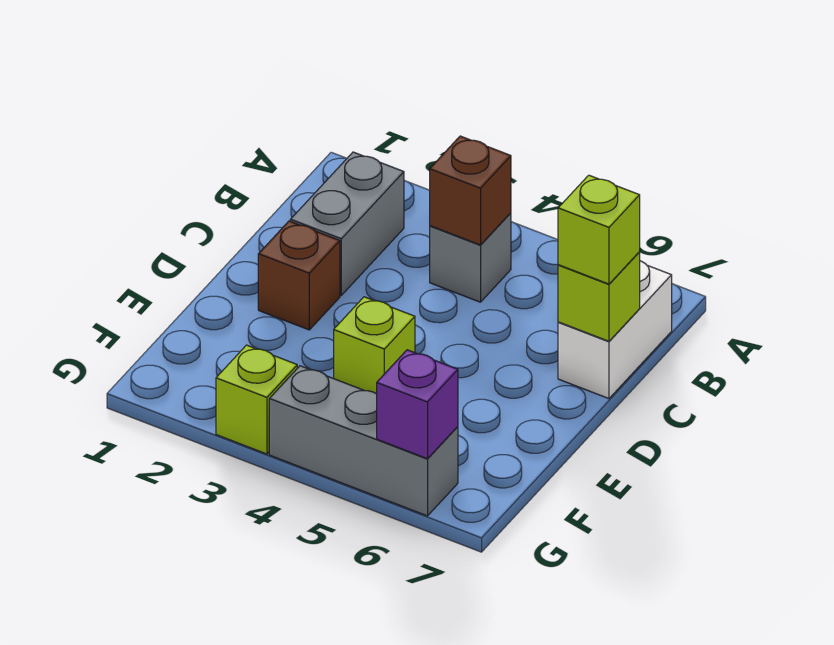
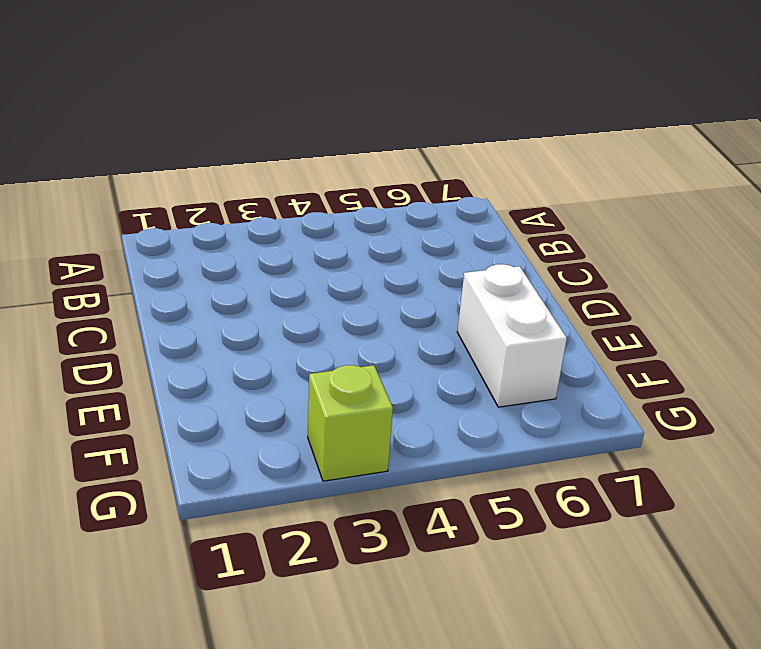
white brick E6:F6 level 1 -> white brick B7:C7 level 1
none -> grey brick B2:C2 level 1
none -> grey brick B4 level 1

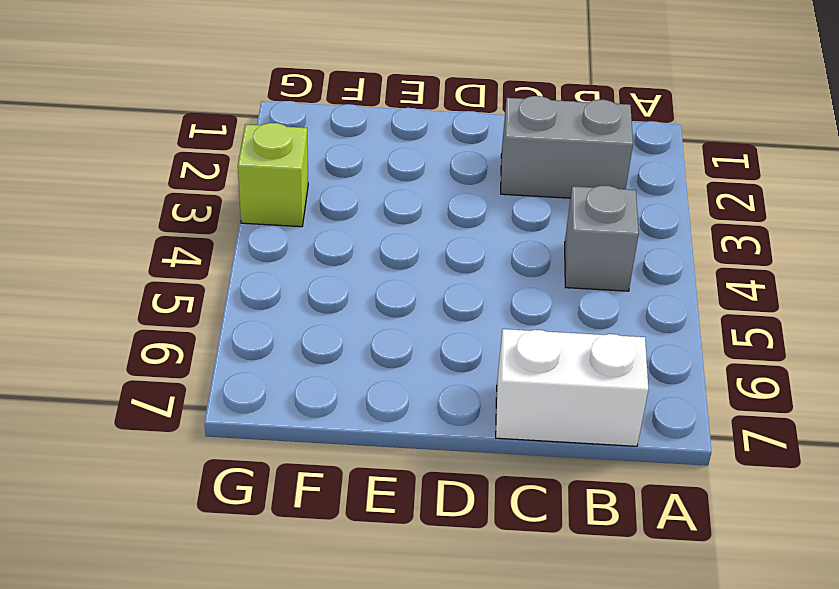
none -> brown brick D2 level 1
none -> lime brick E4 level 1

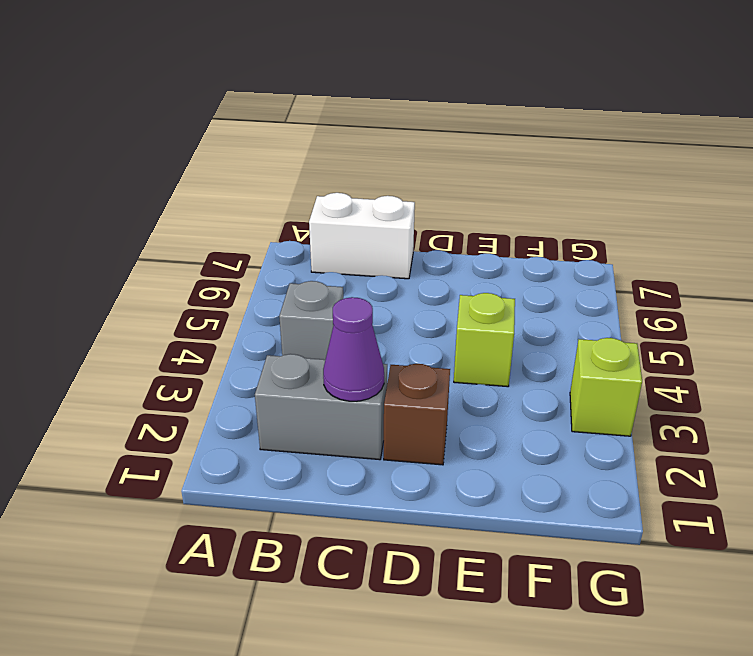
purple cone C2 level 2 -> none
none -> grey brick G4:G6 level 1
none -> brown brick B4 level 2

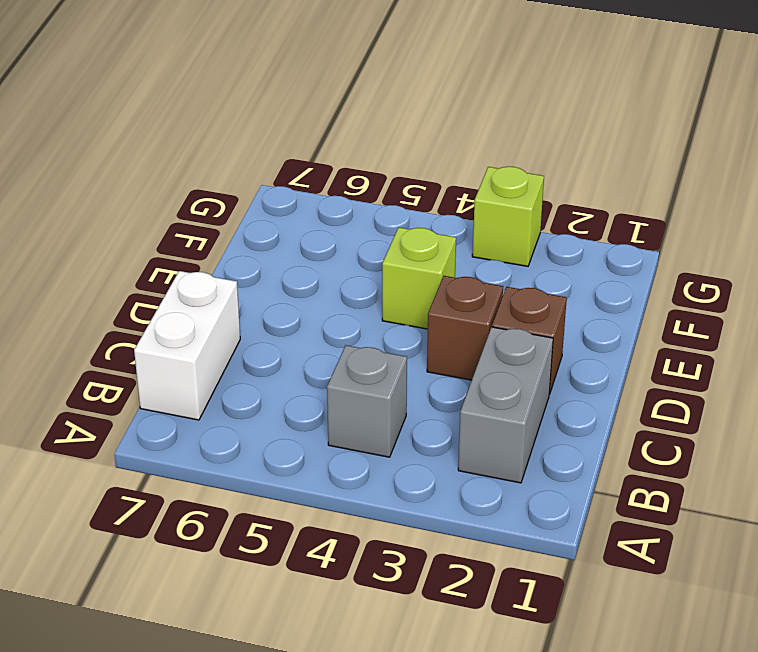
brown brick D3 level 1 -> brown brick B4 level 2
none -> grey brick G4:G6 level 1
none -> lime brick C7 level 2

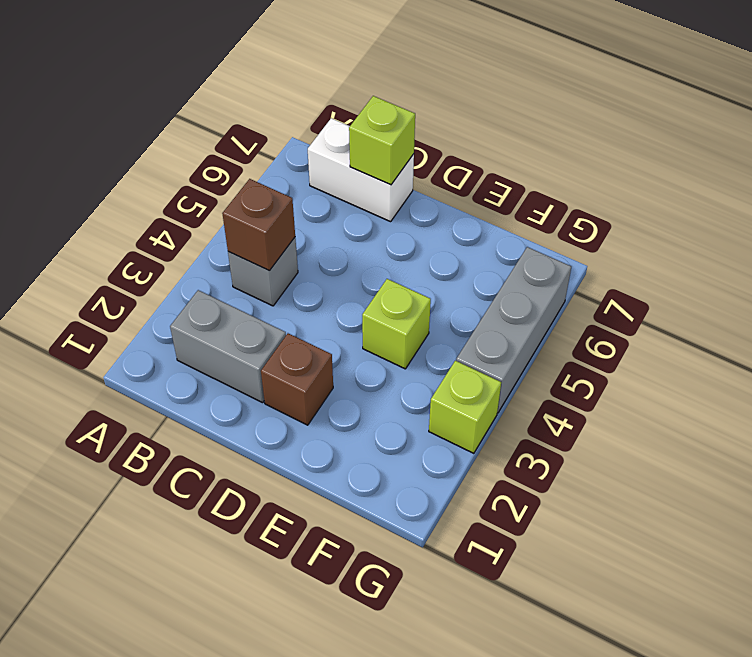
none -> purple brick G6 level 2
none -> lime brick C7 level 3

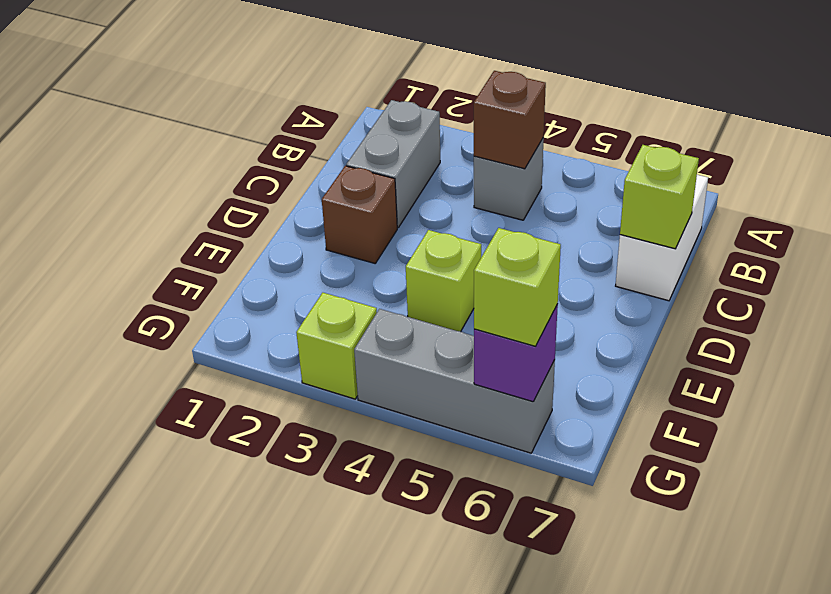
lime brick G6 level 3 -> lime brick C7 level 3

